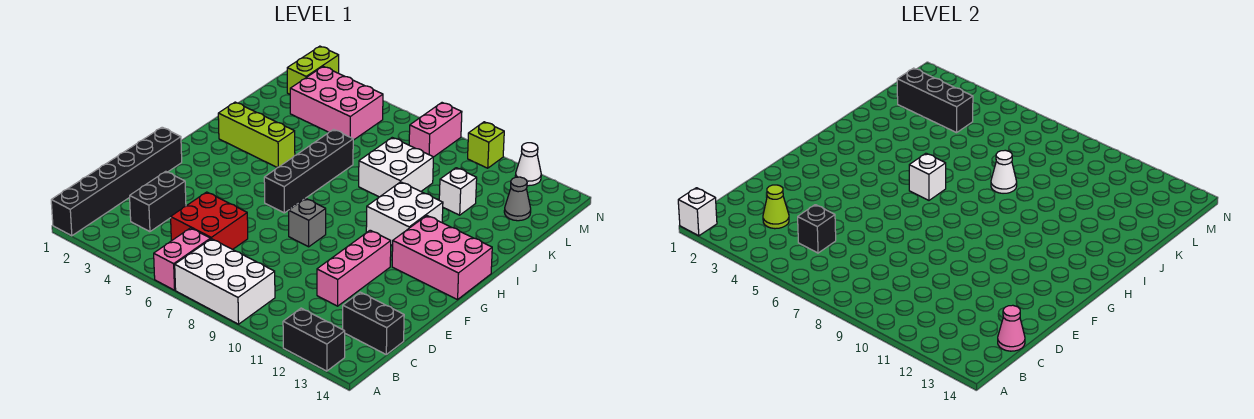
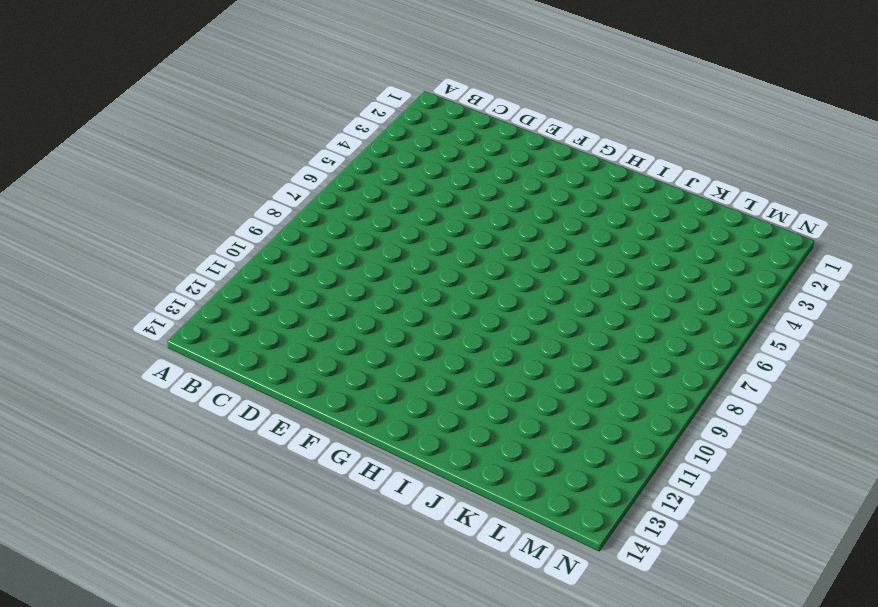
none -> black brick A1:F1 level 1
none -> pink brick A6:B6 level 1
none -> white brick A7:B9 level 1

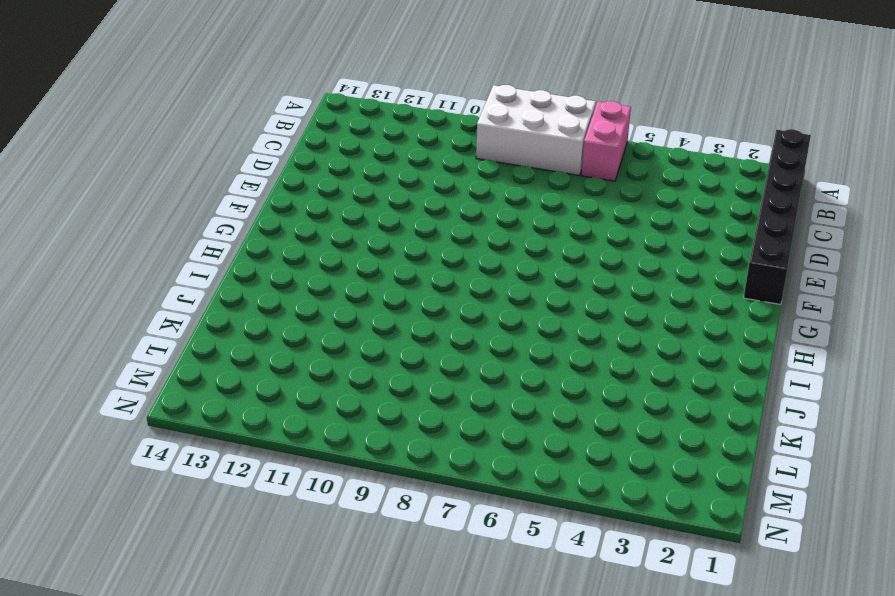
none -> black brick A12:A13 level 1
none -> black brick C3:D3 level 1
none -> red brick C5:D6 level 1

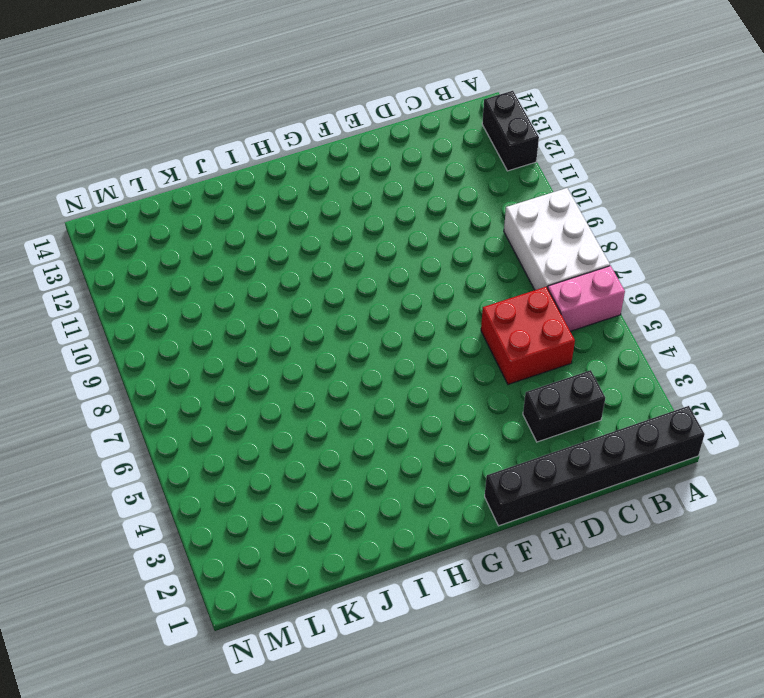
none -> black brick C13:C14 level 1
none -> pink brick D11:F11 level 1
none -> grey brick F8 level 1

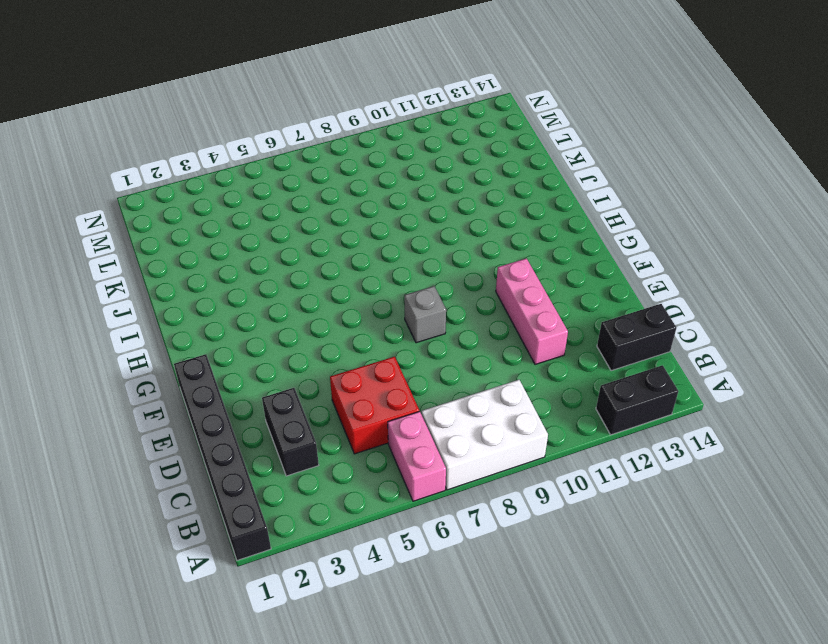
none -> black brick G6:J6 level 1
none -> pink brick G12:H14 level 1
none -> white brick H10:I11 level 1

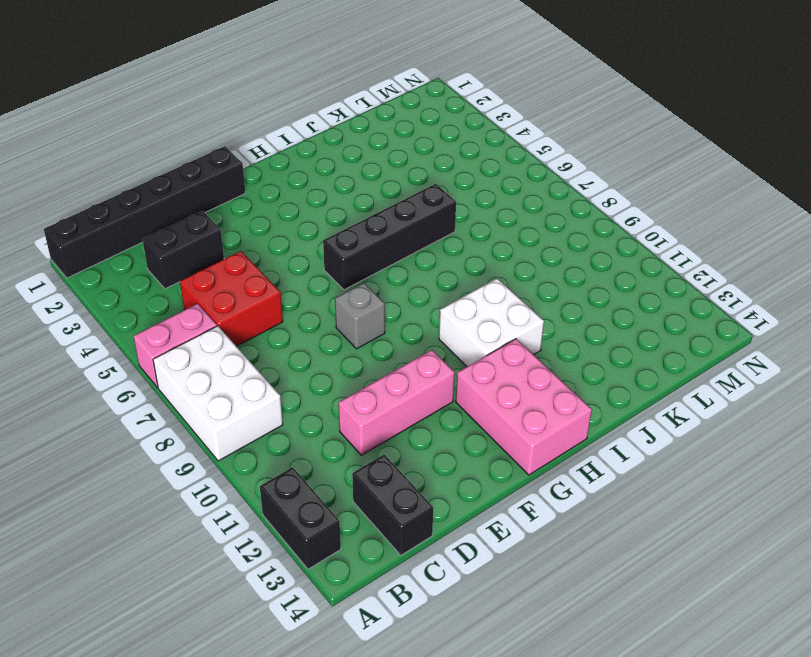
none -> lime brick I2:I4 level 1
none -> white brick J8:K9 level 1
none -> white brick K11 level 1

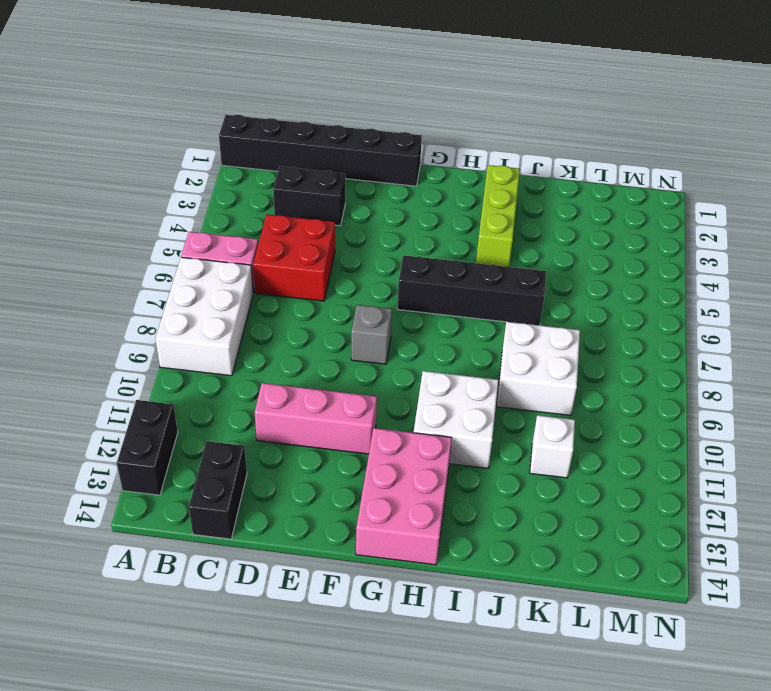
none -> pink brick L3:M5 level 1
none -> grey cone L13 level 1
none -> lime brick M2:N2 level 1

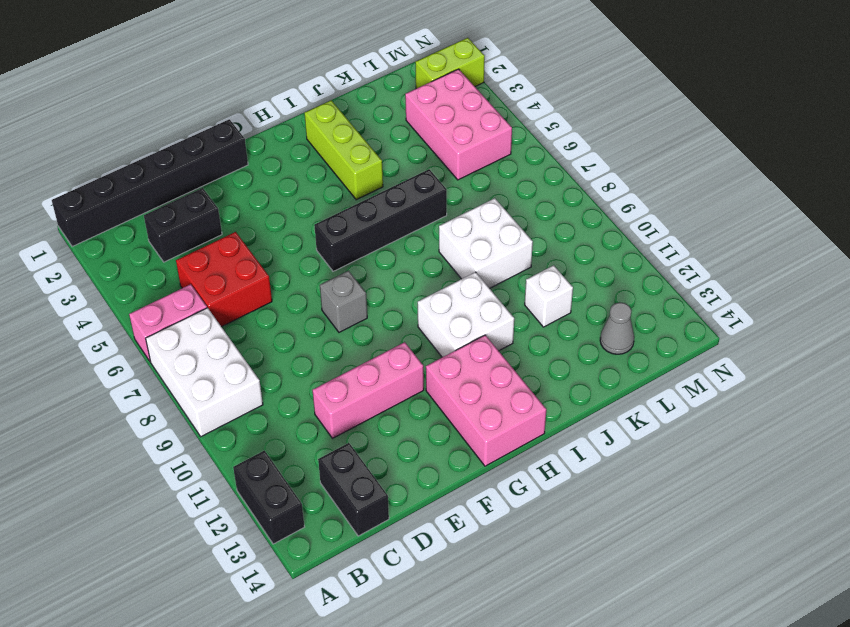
none -> pink brick M8:N8 level 1
none -> lime brick N10 level 1
none -> white cone N12 level 1

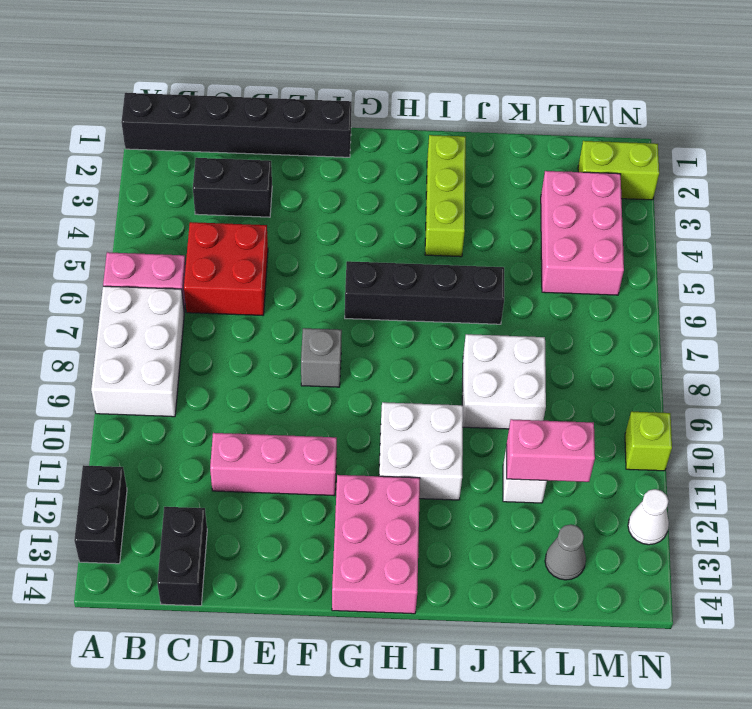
pink brick K11:L11 level 2 -> pink brick M8:N8 level 1
none -> white brick A1 level 2
none -> lime cone C3 level 2
none -> black brick C5 level 2

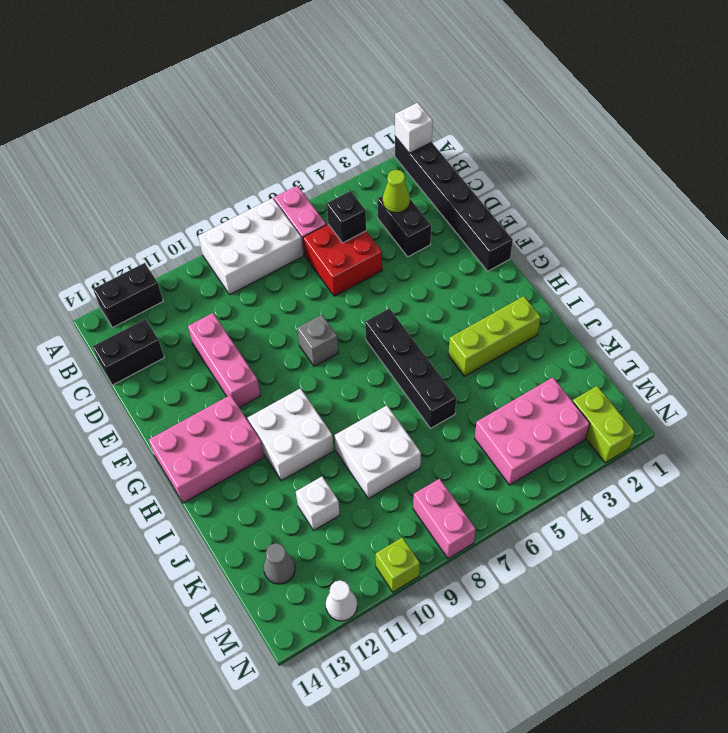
none -> pink cone C14 level 2
none -> white brick H6 level 2
none -> white cone J8 level 2

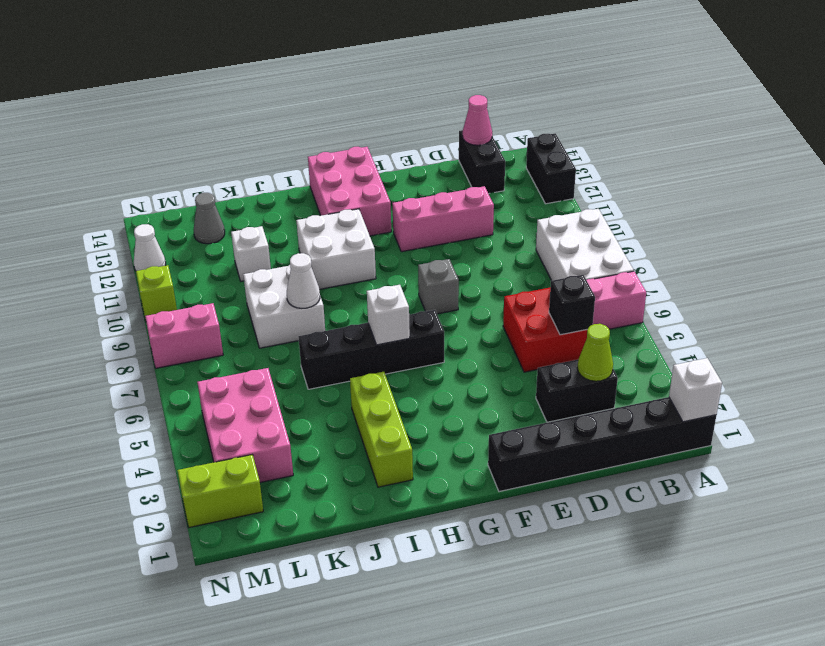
none -> black brick L2:L4 level 2

